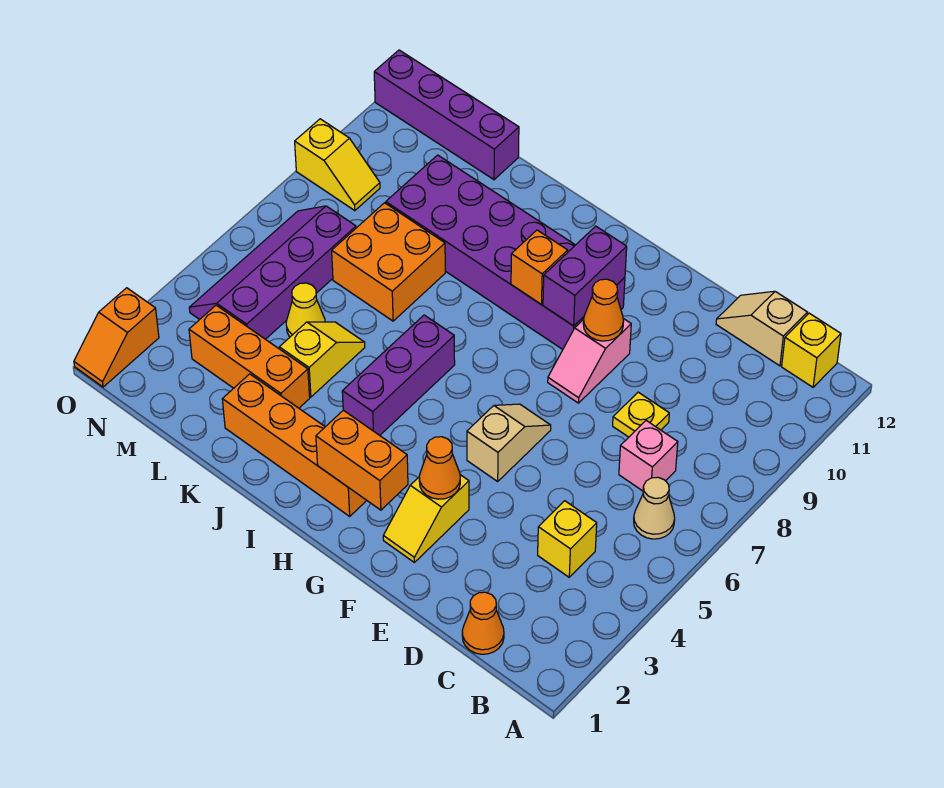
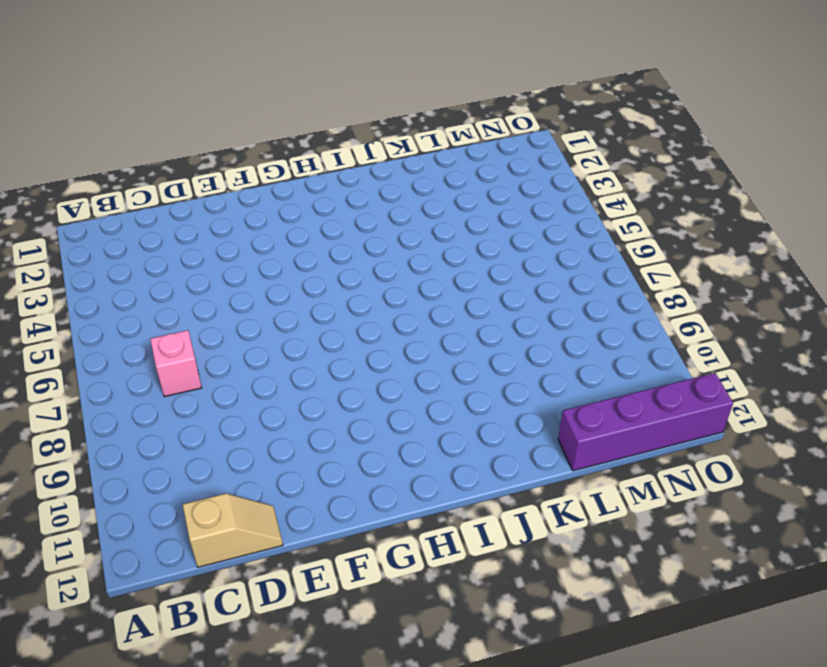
none -> tan cone B6 level 1
none -> yellow brick B12 level 1
none -> orange cone C1 level 1

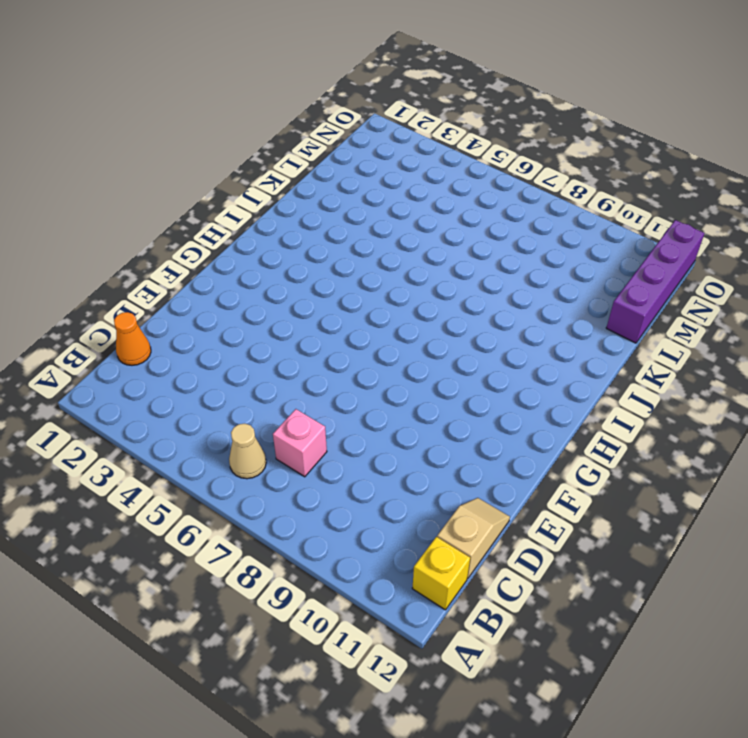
none -> yellow brick C4 level 1
none -> yellow plate D8 level 1
none -> yellow slope F2:F3 level 1 top 3

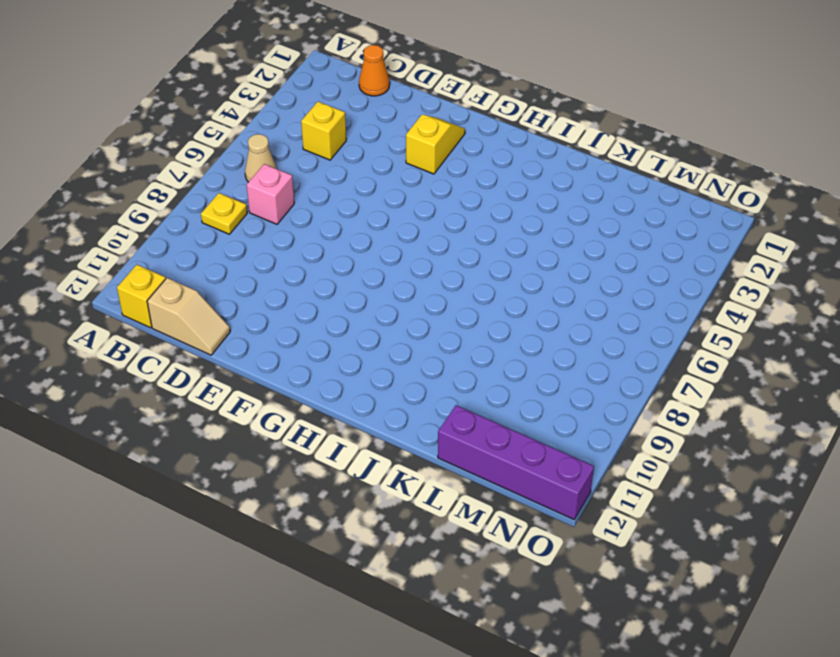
yellow plate B8 level 1 -> yellow plate D8 level 1
none -> tan slope F5:F6 level 1 top 5
none -> pink slope F8:F9 level 1 top 9
none -> purple brick G9:L10 level 1

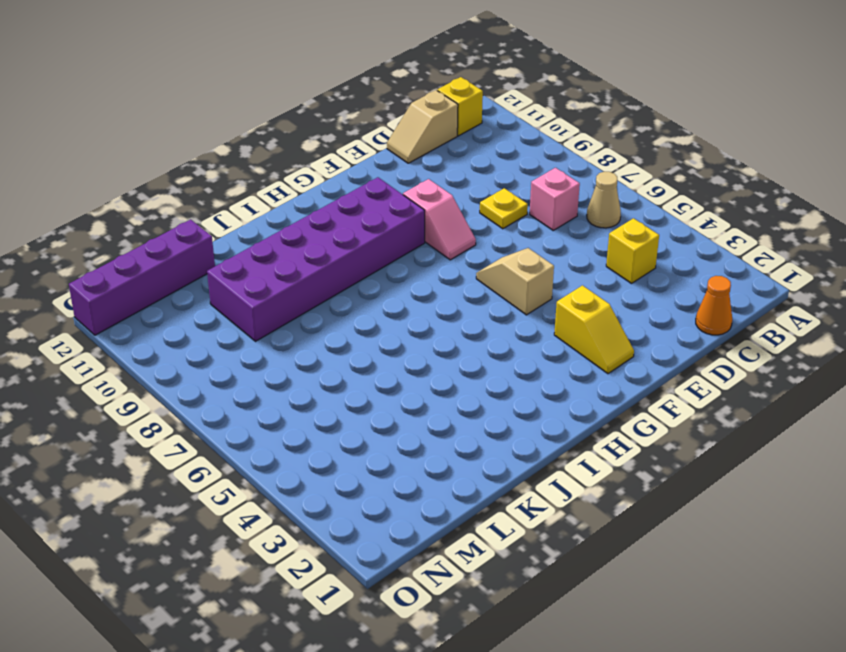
none -> orange brick H2:K2 level 1
none -> purple brick I4:I6 level 1
none -> orange brick K3:M3 level 1

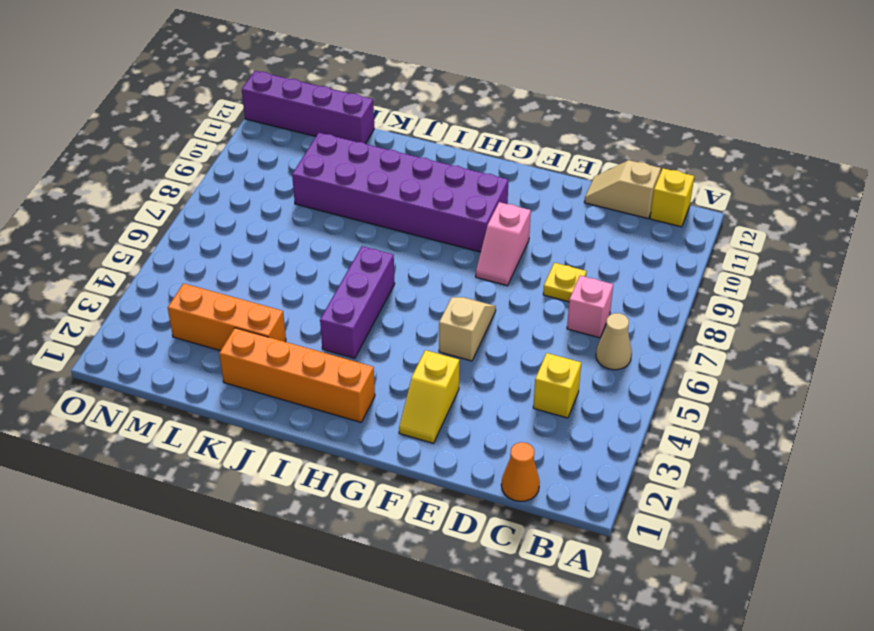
none -> yellow slope K4:K5 level 1 top 4
none -> orange brick K7:L8 level 1
none -> yellow cone L5 level 1

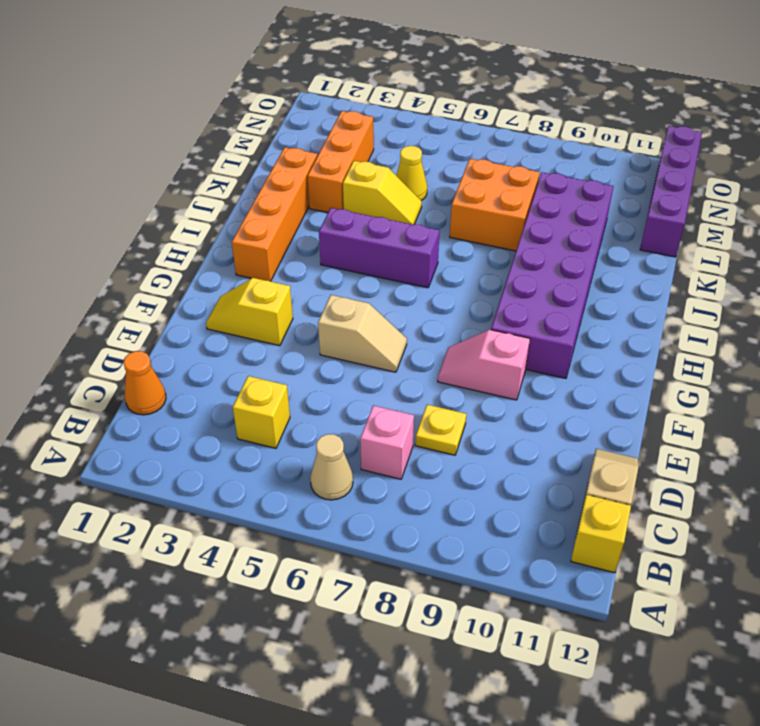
none -> purple slope M4:N7 level 1 top M
none -> yellow slope N9:O9 level 1 top O
none -> orange slope O1:O2 level 1 top 2

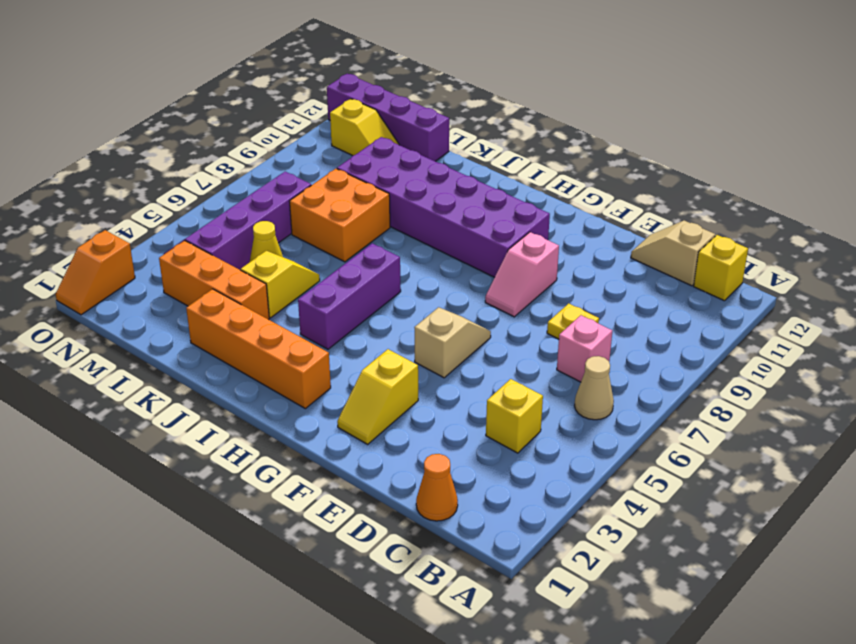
yellow slope M11:N11 level 1 top N -> yellow slope N9:O9 level 1 top O
none -> orange cone F3 level 2
none -> orange cone F9 level 2
none -> orange brick G2:H2 level 2

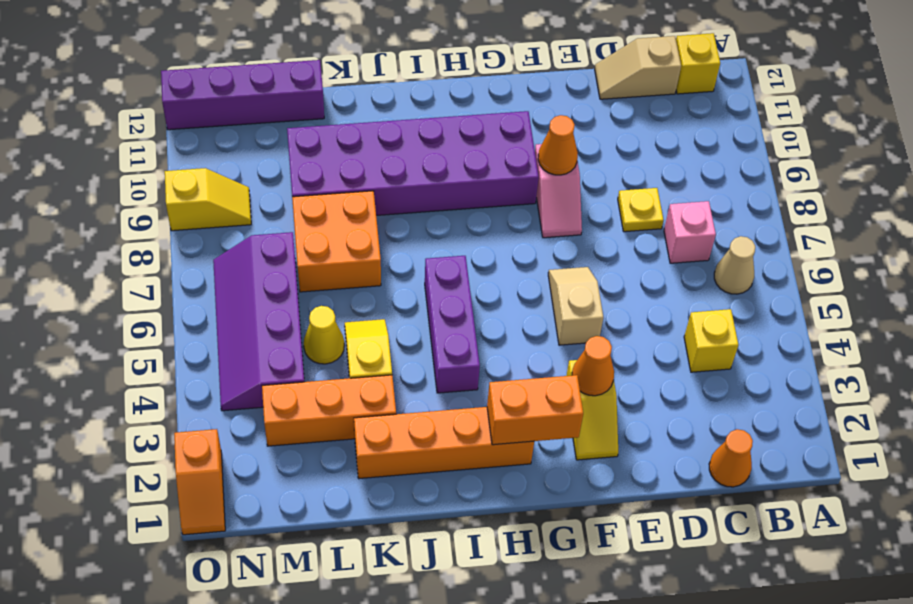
none -> purple brick G9:G10 level 2
none -> orange brick H9 level 2

